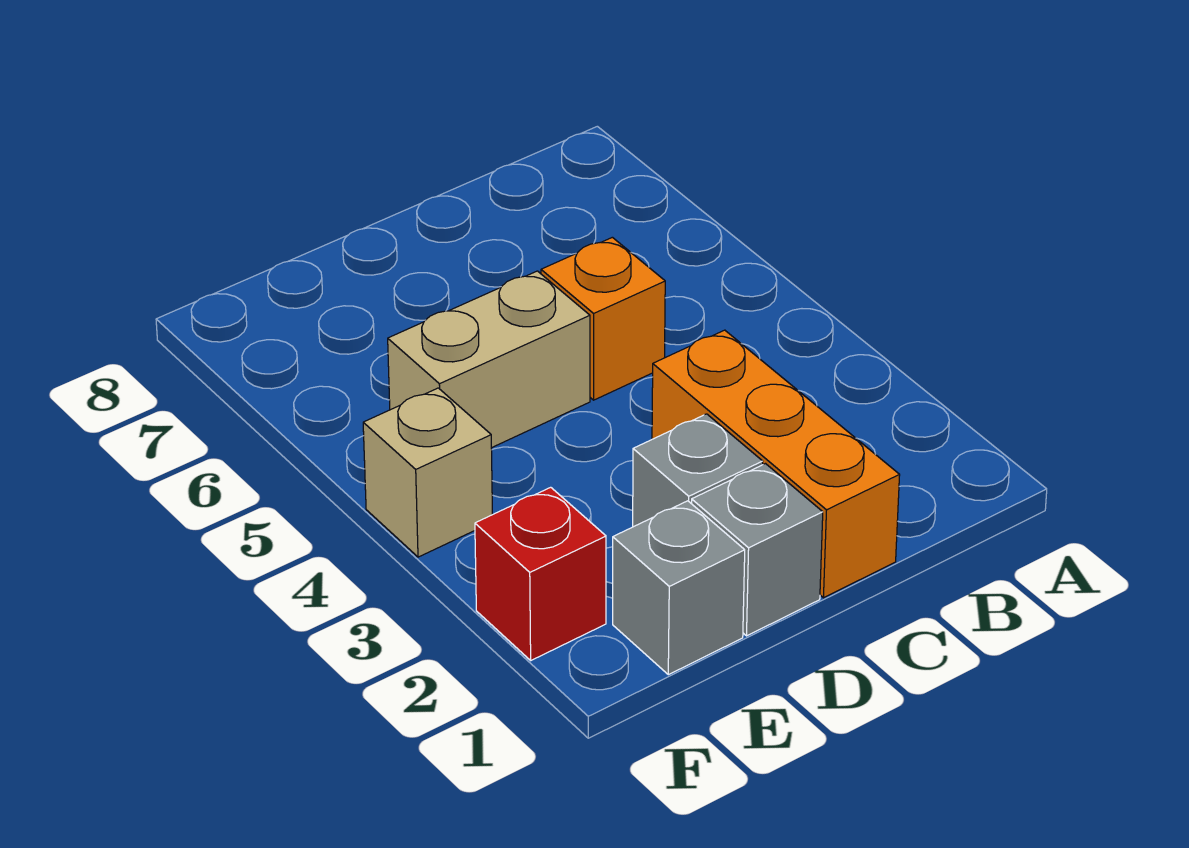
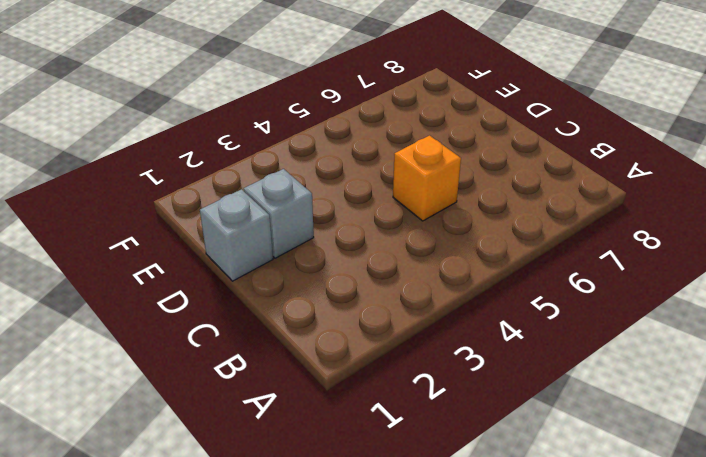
none -> orange brick C1:C3 level 1
none -> tan brick D5:E5 level 1

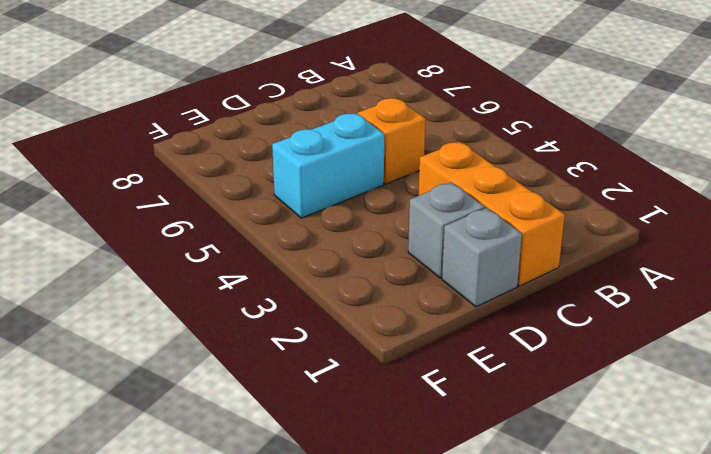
cyan brick D5:E5 level 1 -> tan brick D5:E5 level 1
none -> grey brick E1 level 1
none -> red brick F2 level 1

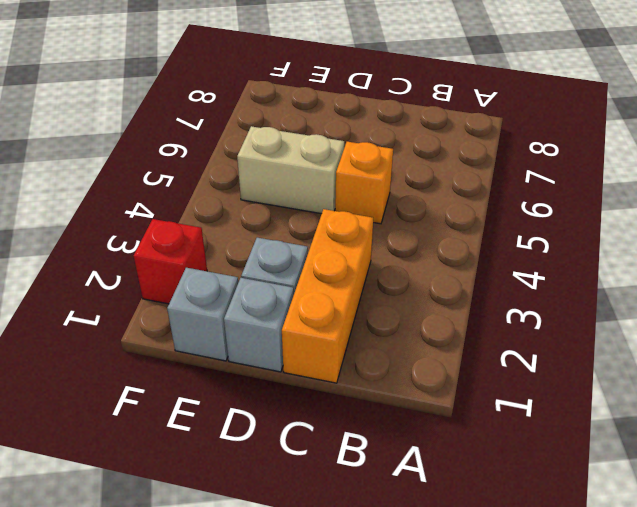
none -> tan brick F4 level 1

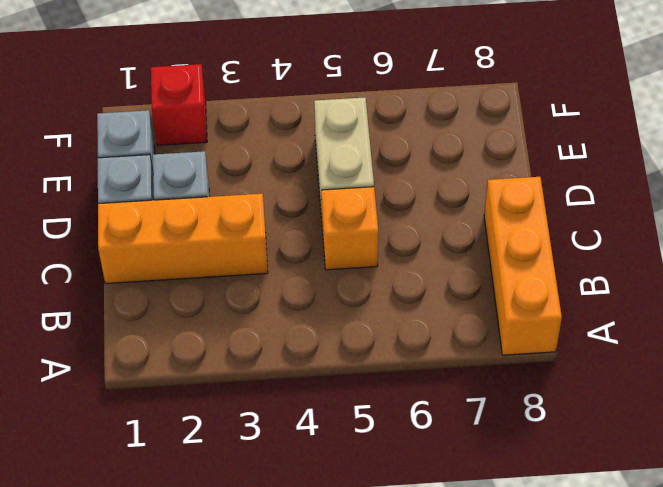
orange brick A8:C8 level 1 -> none
none -> tan brick F4 level 1

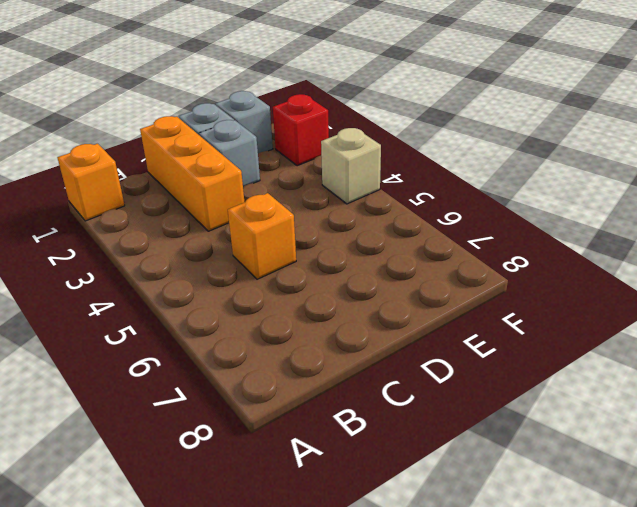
orange brick A1 level 1 -> none
none -> tan brick D5:E5 level 1

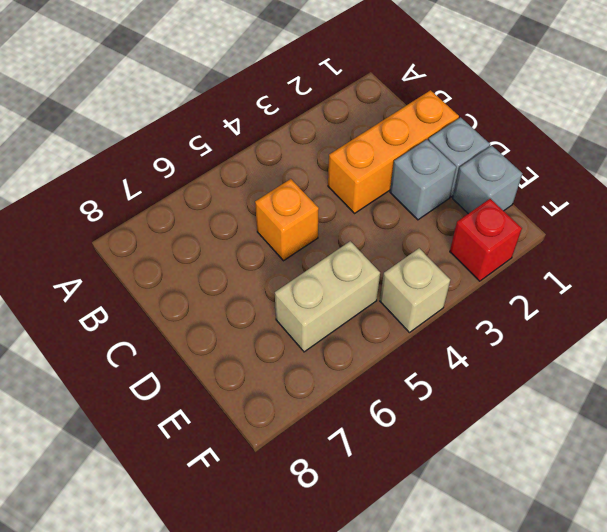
tan brick E5:E6 level 1 -> tan brick D5:E5 level 1

